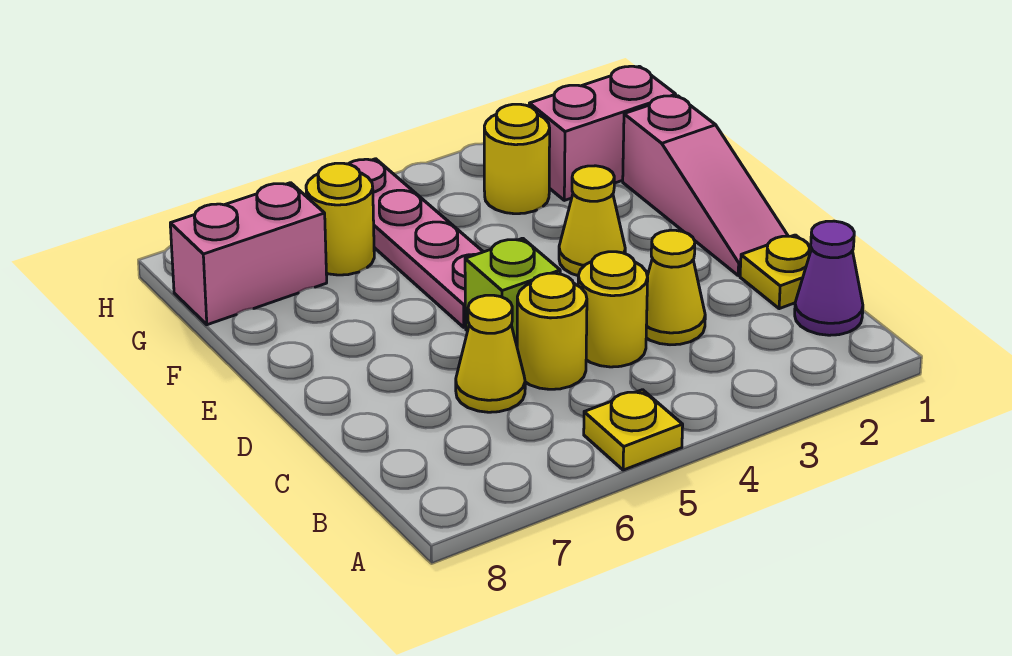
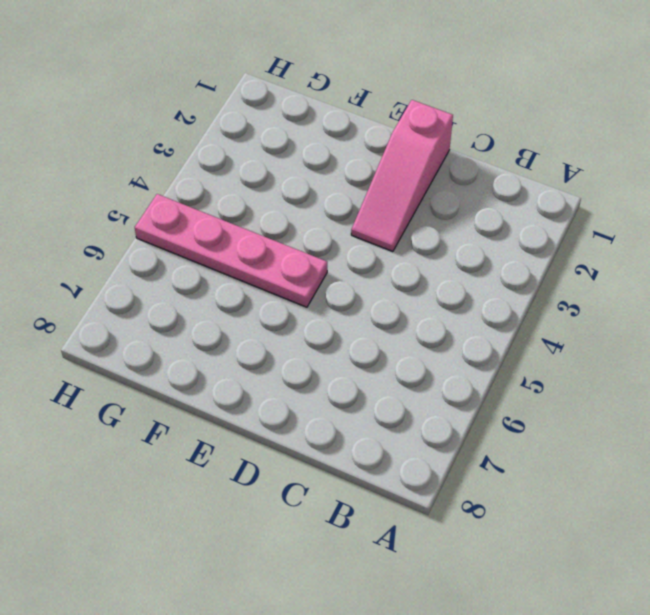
pink slope D1:D3 level 1 top 1 -> pink slope D1:F1 level 1 top F
none -> yellow plate A5 level 1
none -> purple cone B1 level 1
none -> yellow plate C1 level 1

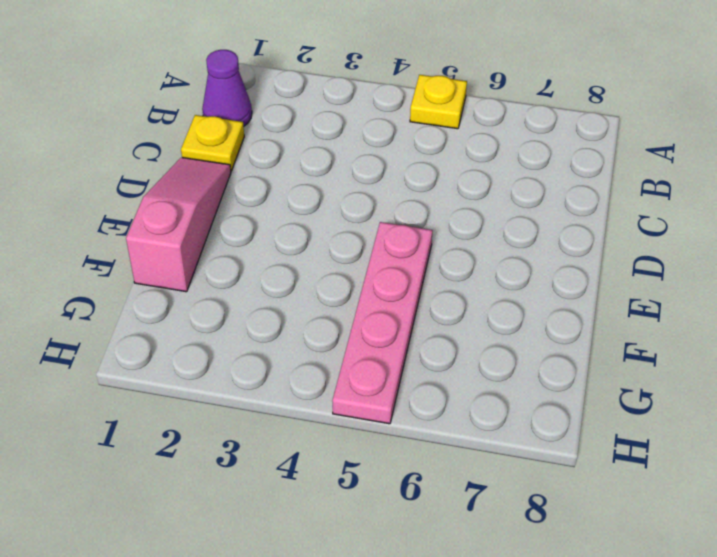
none -> yellow cone C3 level 1
none -> yellow round brick C4 level 1
none -> yellow round brick C5 level 1

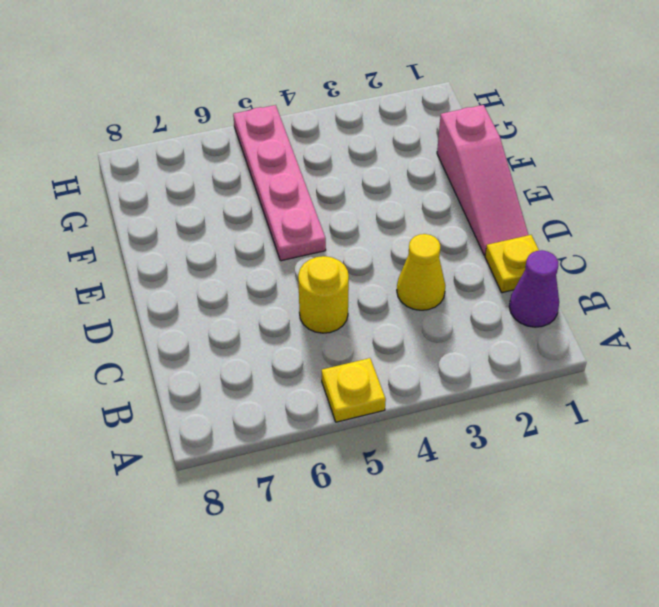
none -> yellow round brick C4 level 1
none -> yellow cone C6 level 1
none -> lime brick D5 level 1

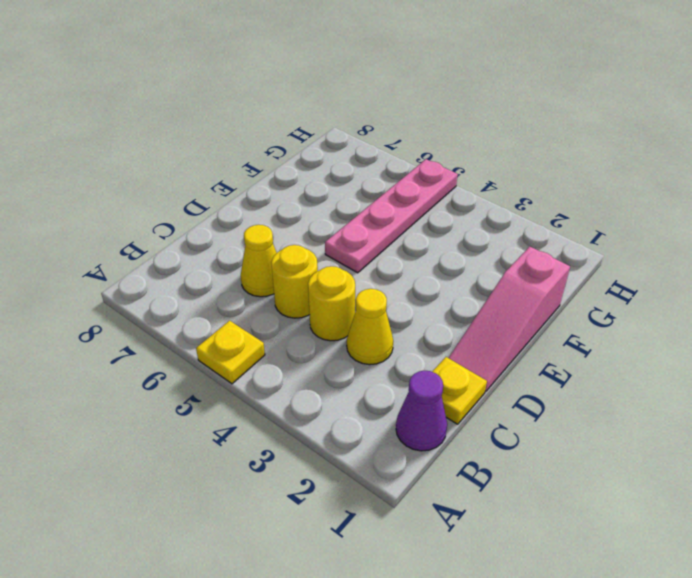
none -> lime brick D5 level 1
none -> yellow cone E3 level 1
none -> pink brick G1:G2 level 1

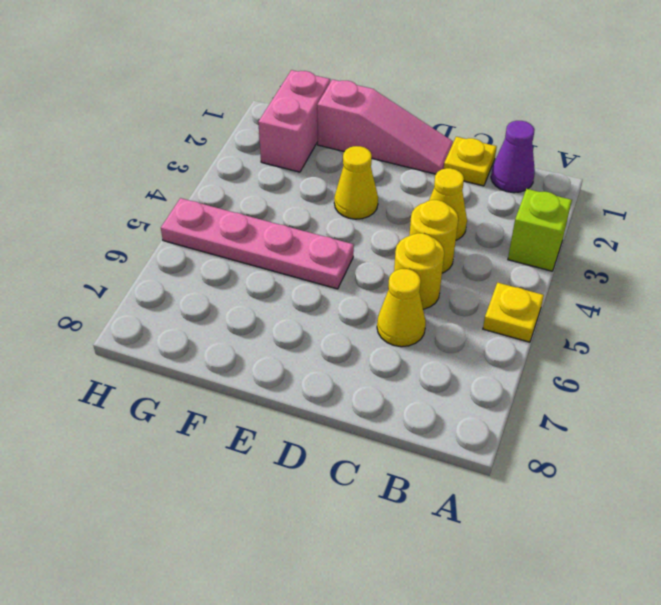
lime brick A3 level 1 -> lime brick D5 level 1
none -> yellow round brick G3 level 1
none -> yellow round brick G6 level 1
none -> pink brick G7:G8 level 1

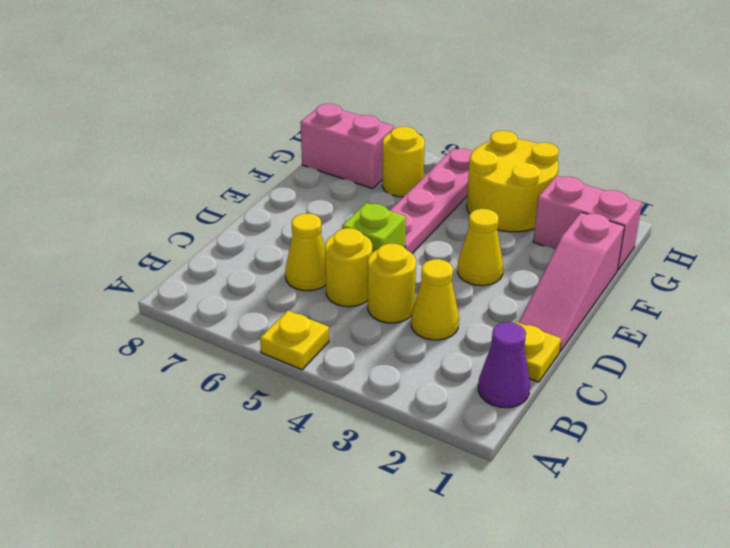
yellow round brick G3:H4 level 1 -> yellow round brick G3 level 1

